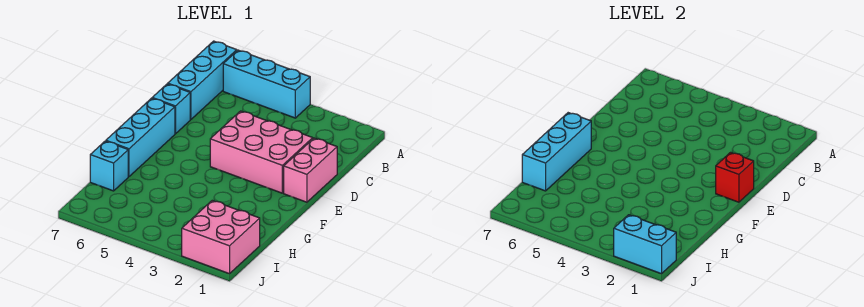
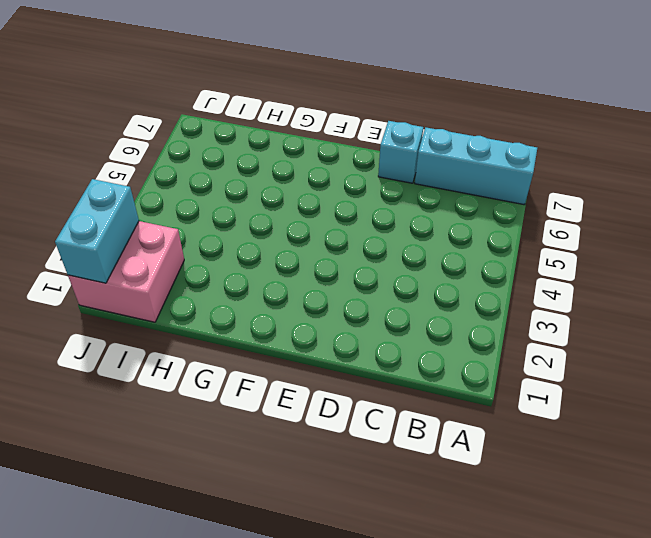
none -> cyan brick A4:A6 level 1
none -> pink brick D1:E1 level 1

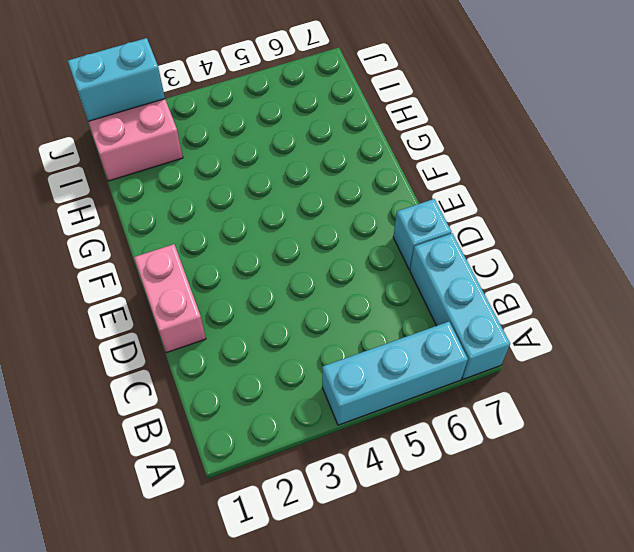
none -> pink brick D2:E4 level 1
none -> cyan brick E7:G7 level 1

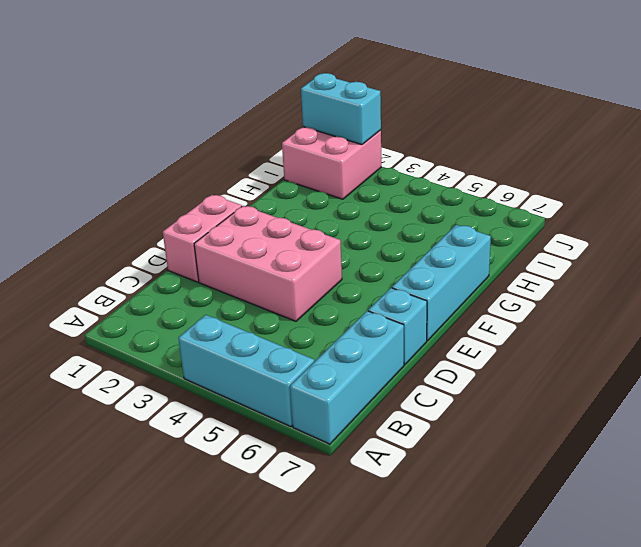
none -> cyan brick H7 level 1
none -> red brick E1 level 2

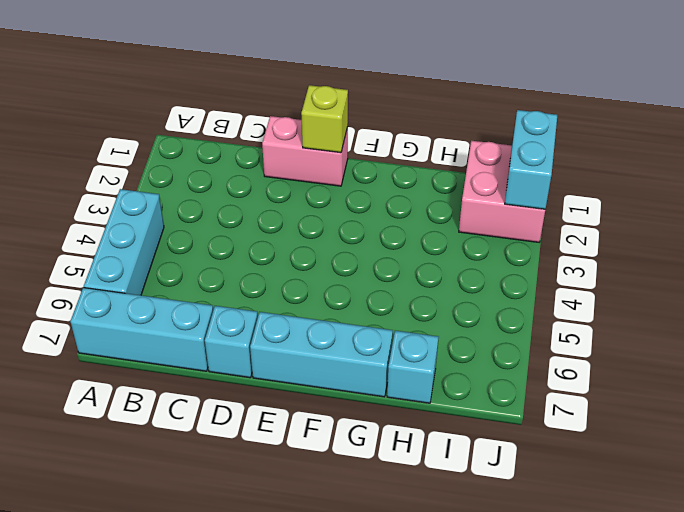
lime brick E1 level 2 -> red brick E1 level 2
none -> pink brick D2:E4 level 1
none -> cyan brick F7:H7 level 2

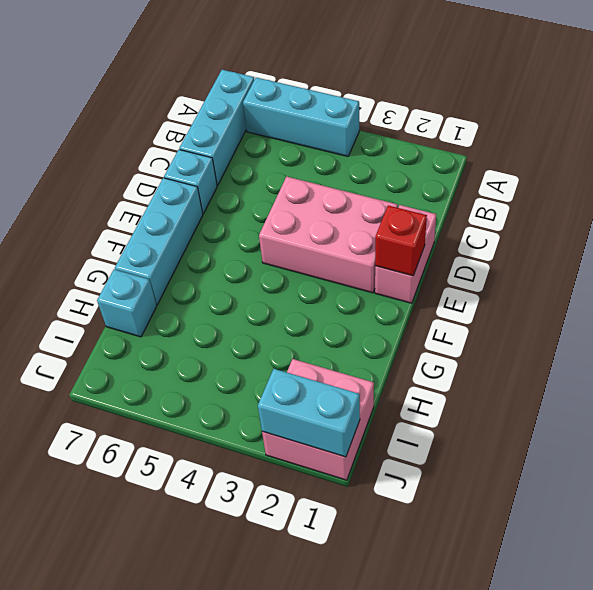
none -> cyan brick F7:H7 level 2

